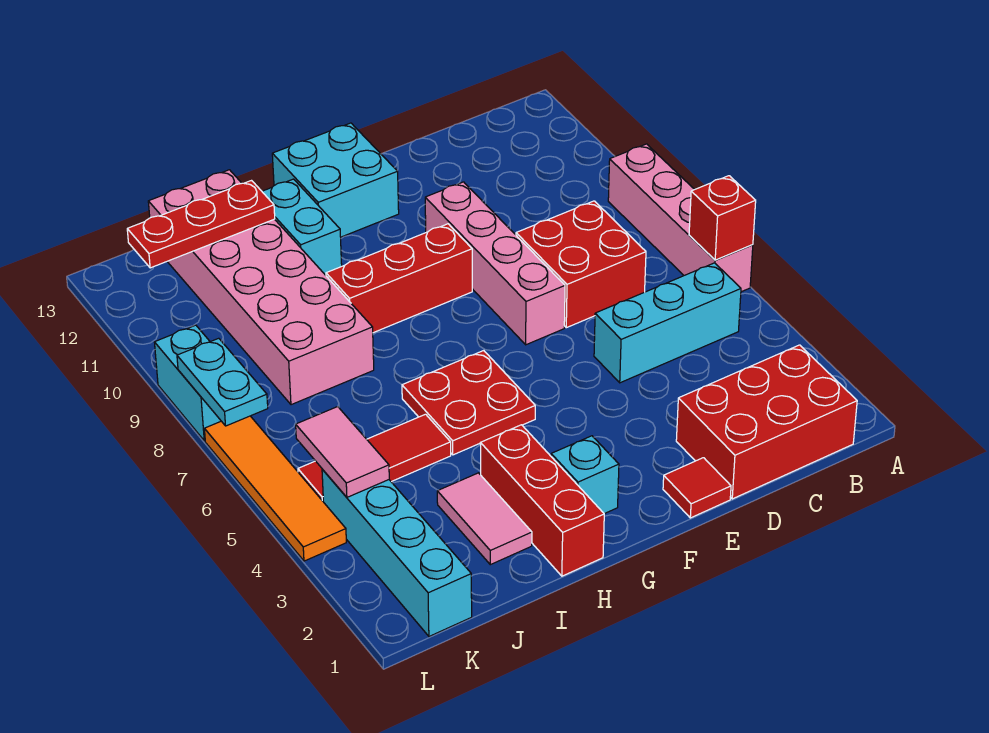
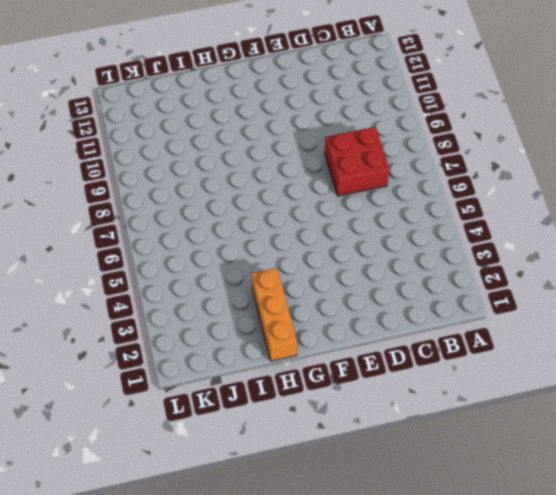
orange brick H1:H3 level 1 -> red brick H1:H3 level 1
none -> pink brick A6:A9 level 1
none -> red brick B1:D2 level 1
none -> cyan brick B5:D5 level 1

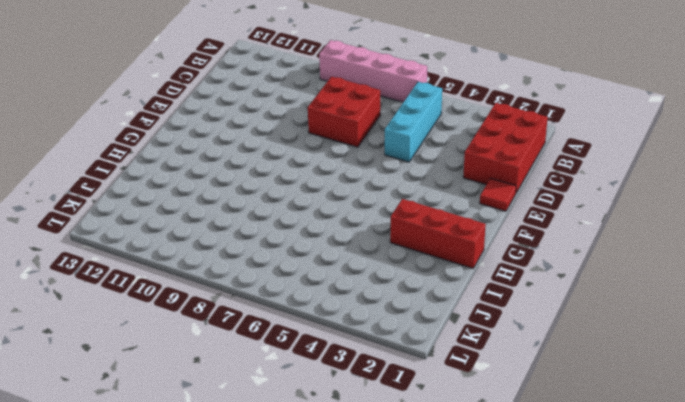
none -> pink brick E7:E10 level 1
none -> red brick F9:H9 level 1
none -> cyan brick F12:G13 level 1

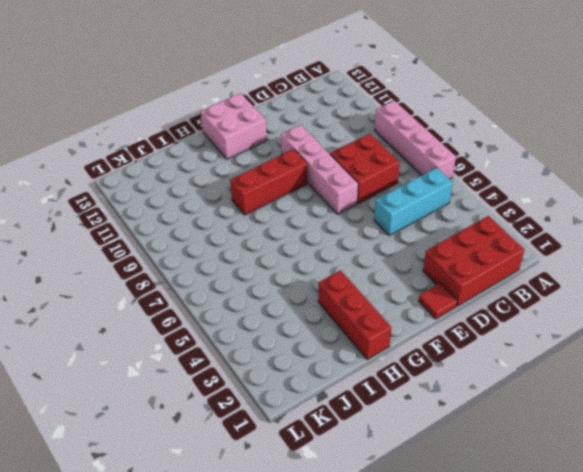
pink brick F12:G13 level 1 -> cyan brick F12:G13 level 1
none -> cyan brick G2 level 1
none -> red plate G5:H6 level 1
none -> cyan brick H11:H12 level 1

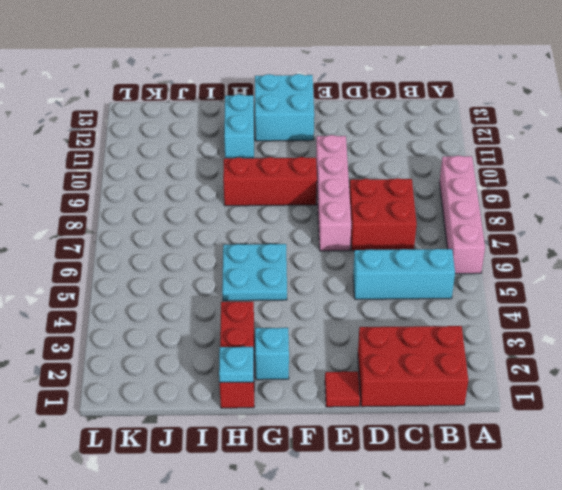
cyan plate G5:H6 level 1 -> red plate G5:H6 level 1
cyan plate H1 level 2 -> none
none -> pink tile I2:I3 level 1
none -> red tile I5:K5 level 1
none -> pink brick I8:J13 level 1

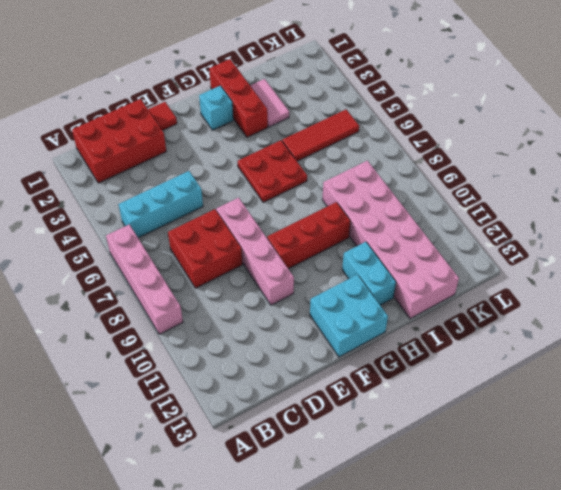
none -> cyan brick K1:K4 level 1
none -> orange tile L4:L7 level 1
none -> cyan brick L8:L9 level 1

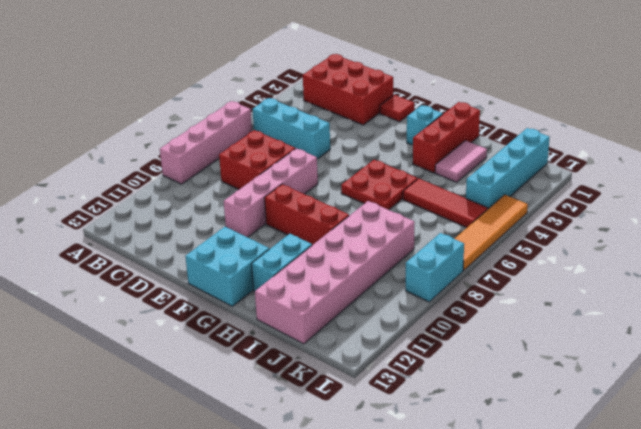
none -> red brick A6 level 2
none -> red plate I12:K12 level 2
none -> pink tile K4:K5 level 2

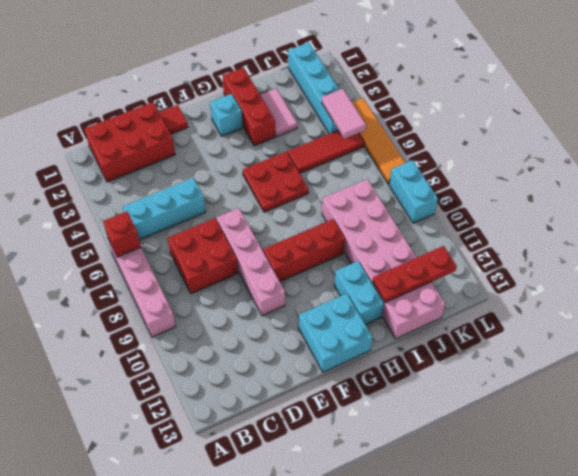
none -> cyan plate L7:L8 level 2

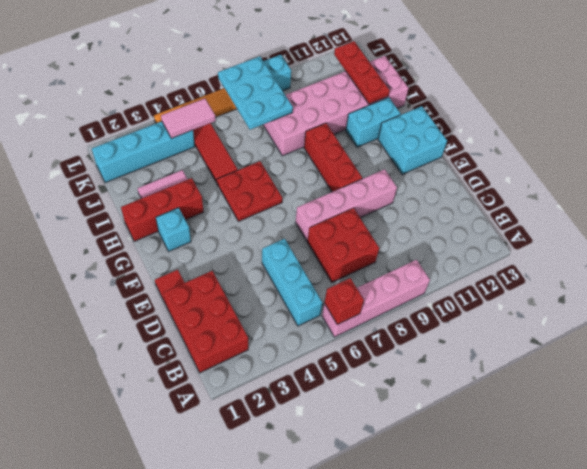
cyan plate J7:L8 level 2 -> cyan plate L7:L8 level 2

